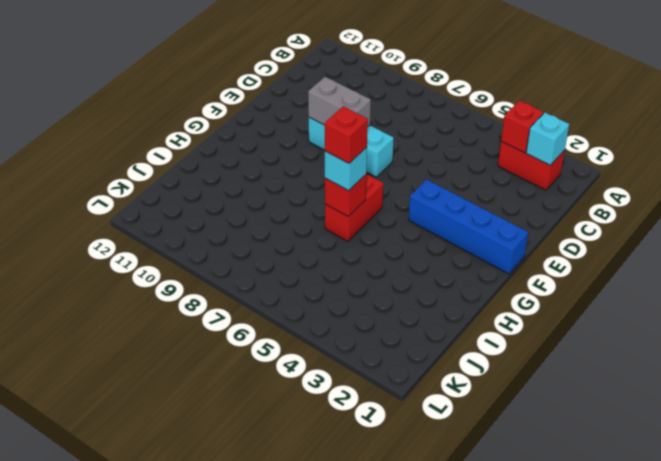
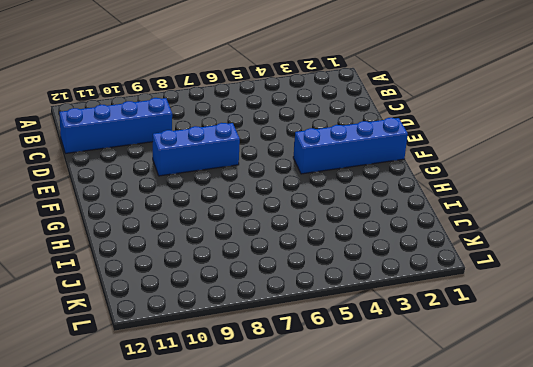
blue brick C9:C12 level 1 -> none
blue brick E7:E9 level 1 -> cyan brick E7:E9 level 1
none -> red brick B2:B3 level 1
none -> red brick G6:H6 level 1

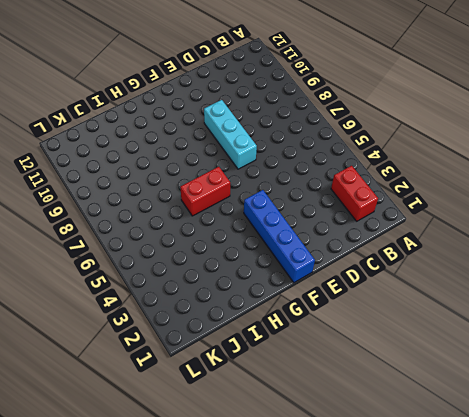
none -> cyan brick B2 level 2
none -> red brick B3 level 2

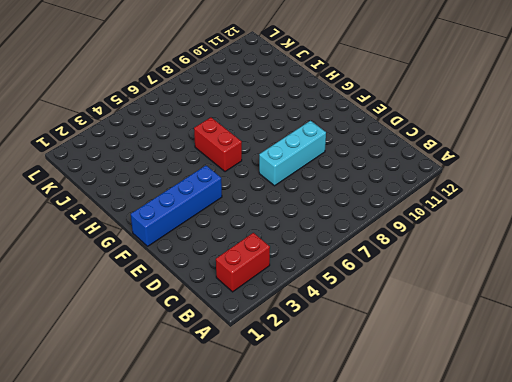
none -> cyan brick B2 level 2
none -> red brick B3 level 2

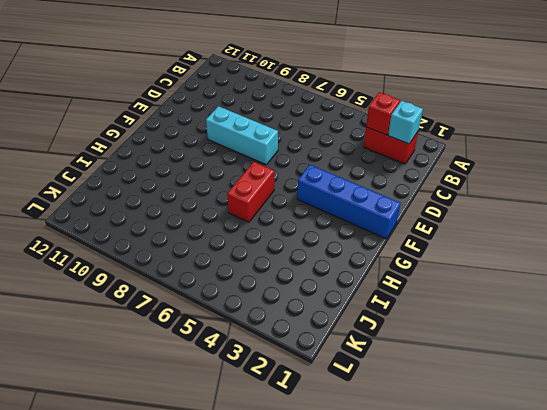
none -> grey brick E8:E9 level 2
none -> red brick H6 level 2

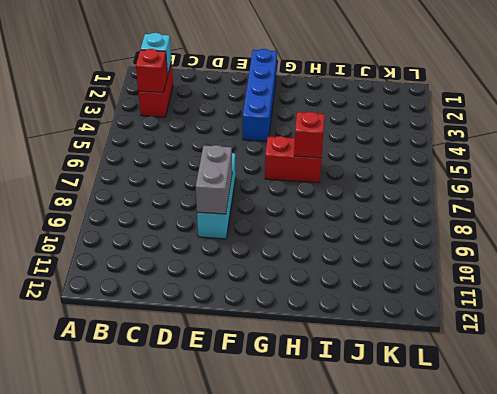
none -> cyan brick H6 level 3
none -> red brick H6 level 4

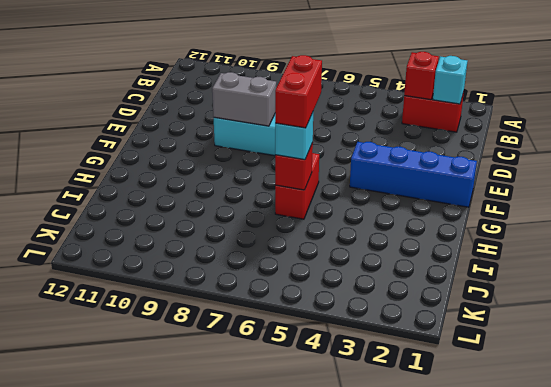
red brick G6:H6 level 4 -> red brick H6 level 4

